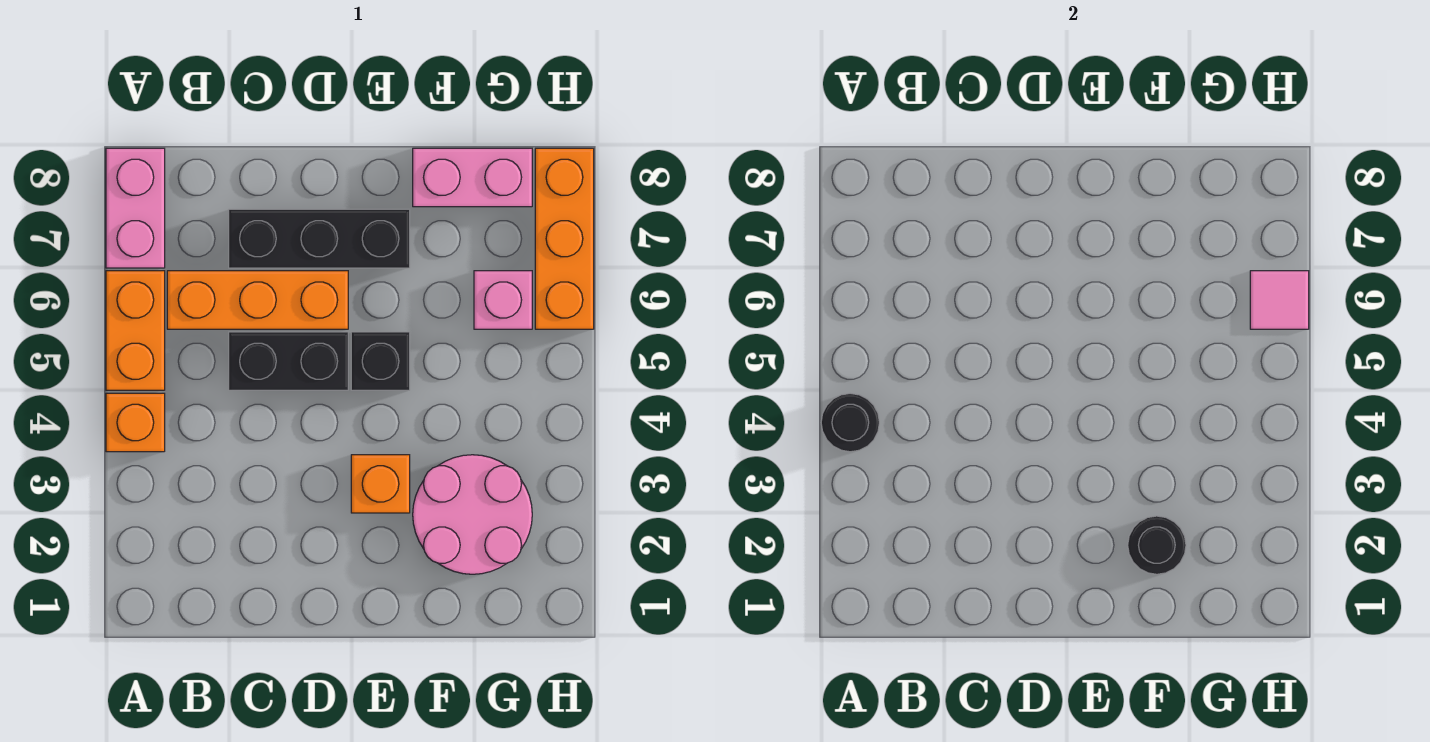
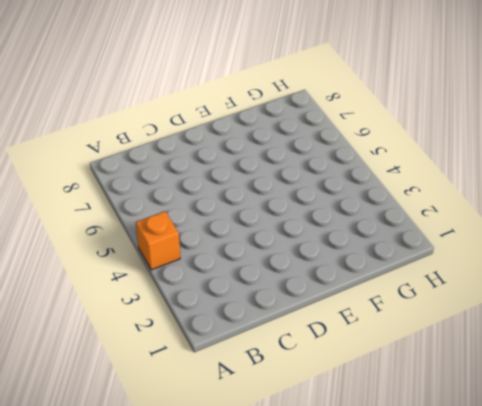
none -> orange brick A5:A6 level 1
none -> pink brick A7:A8 level 1
none -> orange brick B6:D6 level 1

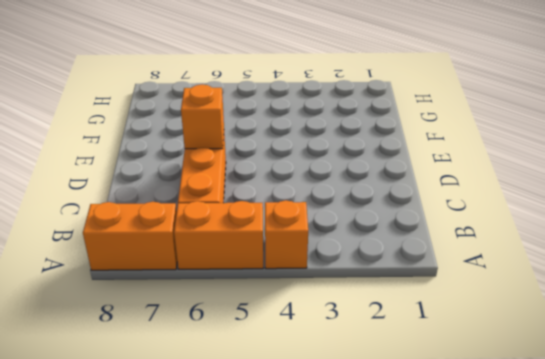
orange brick A7:A8 level 1 -> pink brick A7:A8 level 1
orange brick D6 level 2 -> orange brick E3 level 1
none -> black brick C5:D5 level 1
none -> black brick C7:E7 level 1
none -> black brick E5 level 1

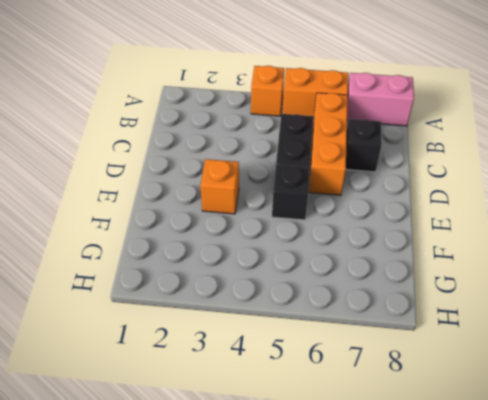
black brick C7 level 1 -> black brick C7:E7 level 1
none -> pink round brick F2:G3 level 1
none -> pink brick F8:G8 level 1
none -> pink brick G6 level 1

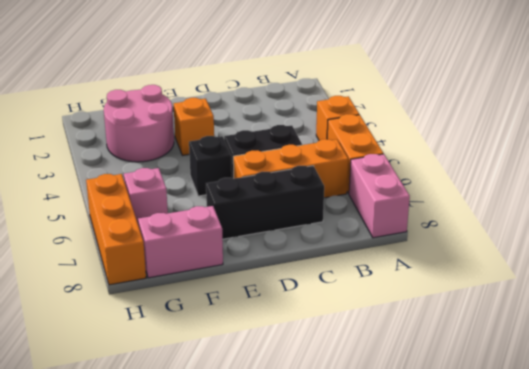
none -> black round brick A4 level 2
none -> black round brick F2 level 2
none -> pink tile H6 level 2

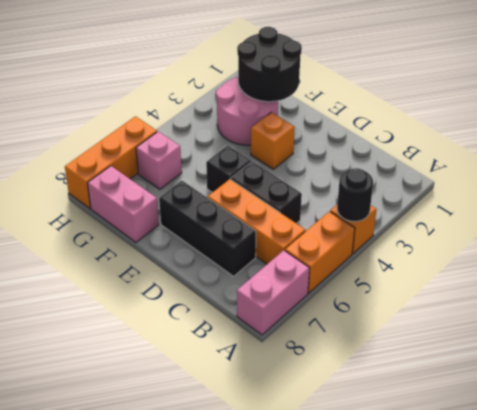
black round brick F1:G2 level 2 -> black round brick F2 level 2
none -> pink tile H6 level 2

